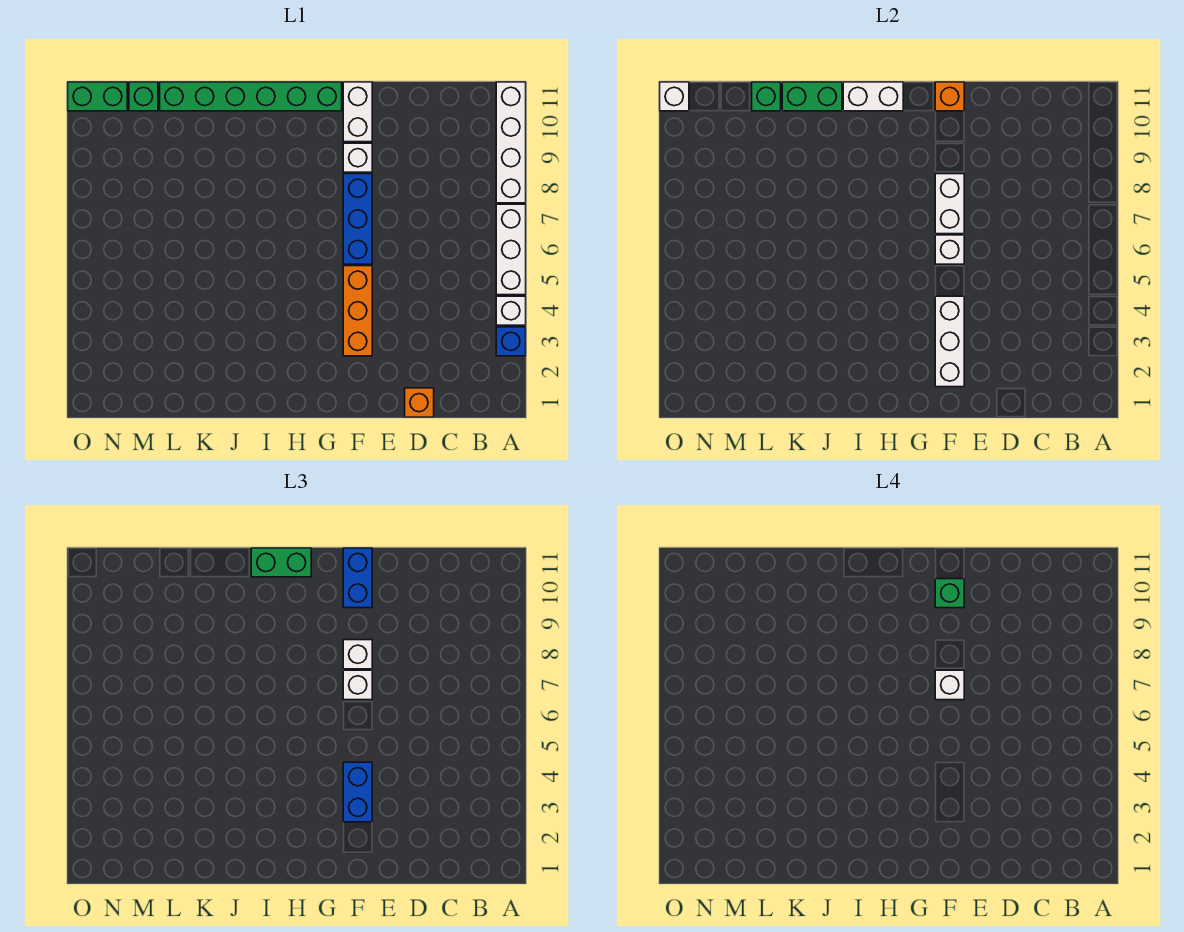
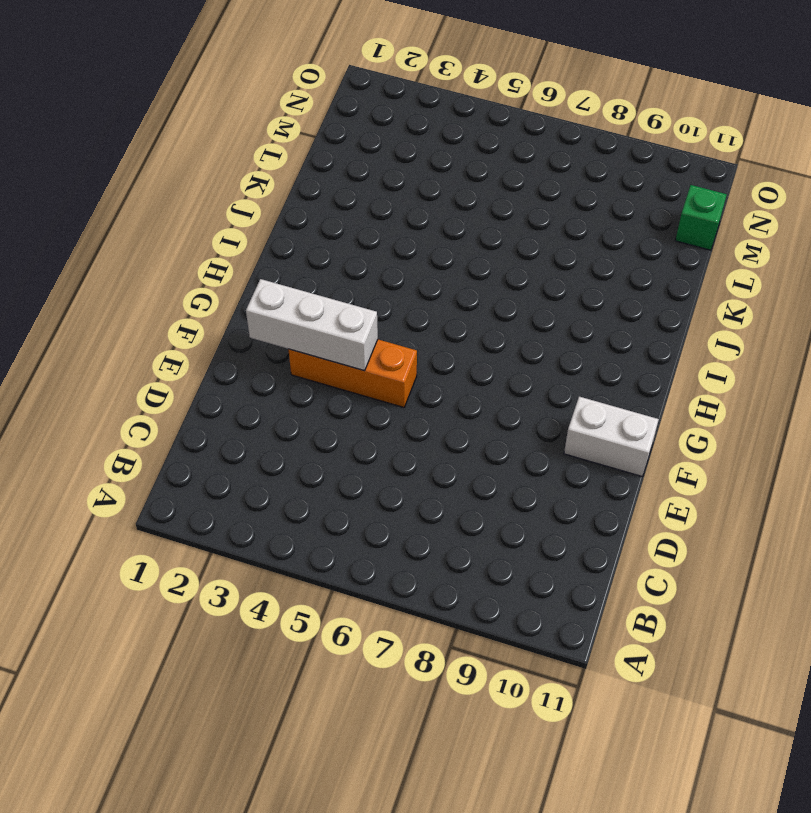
none -> blue brick A3 level 1
none -> white brick A4 level 1
none -> white brick A5:A7 level 1

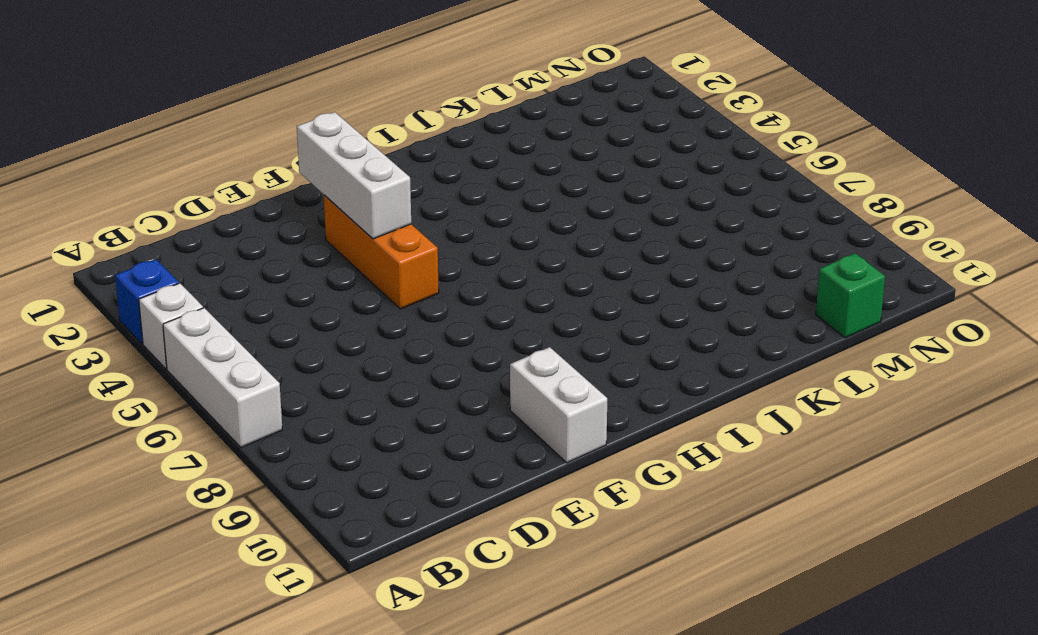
none -> white brick A8:A11 level 1
none -> orange brick D1 level 1
none -> blue brick F6:F8 level 1

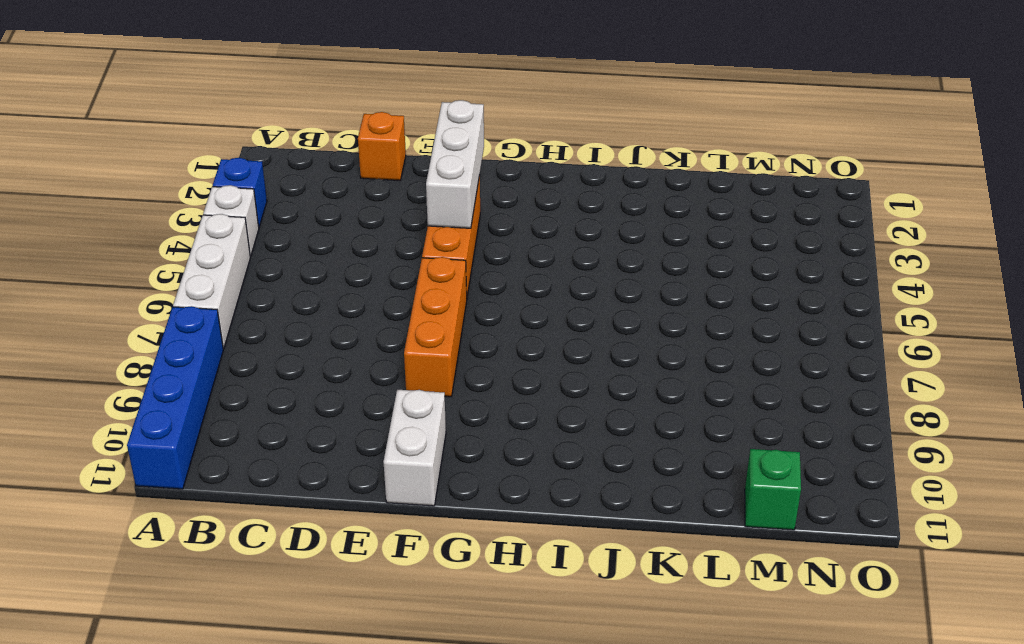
blue brick A8:A11 level 1 -> white brick A8:A11 level 1
orange brick F6:F8 level 1 -> blue brick F6:F8 level 1
none -> white brick F9 level 1
none -> green brick G11:L11 level 1
none -> green brick N11:O11 level 1

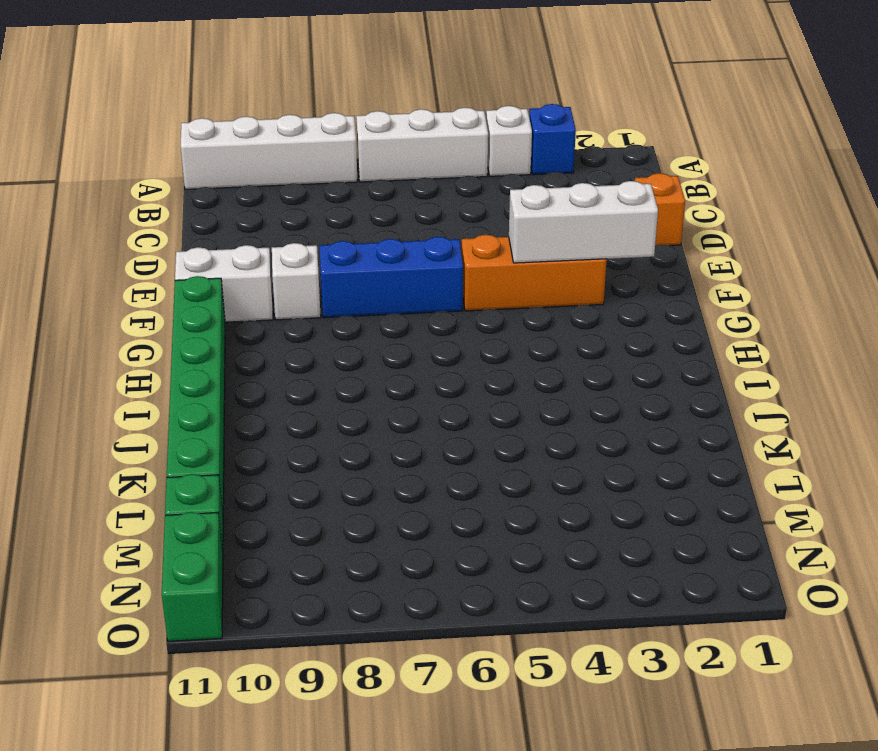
none -> white brick F6 level 2
none -> white brick F7:F8 level 2
none -> orange brick F11 level 2

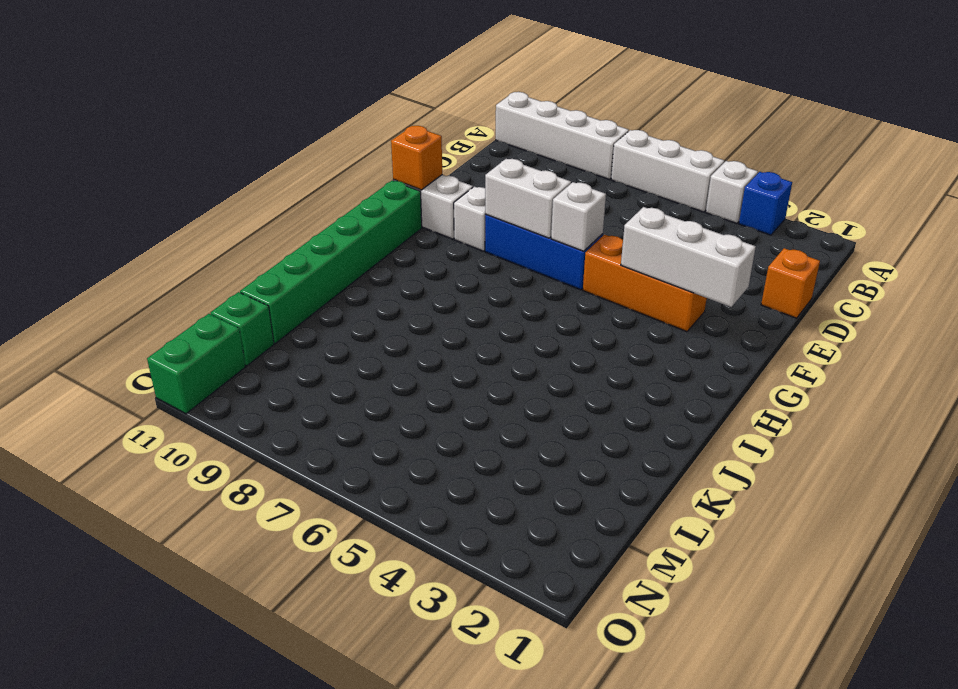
none -> white brick H11:I11 level 2
none -> green brick J11:K11 level 2
none -> green brick L11 level 2

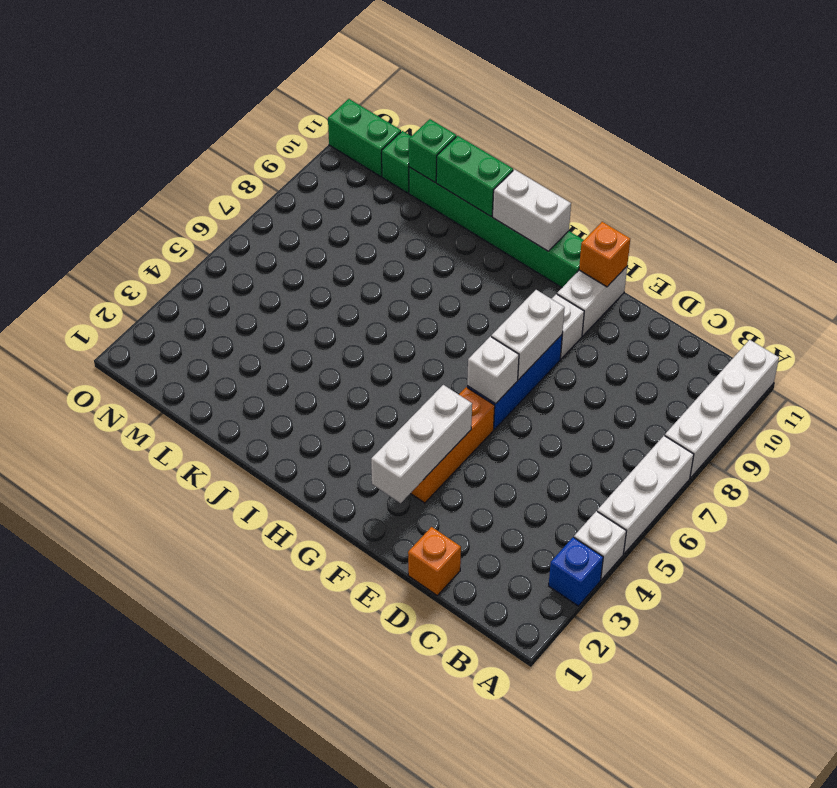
none -> white brick O11 level 2
none -> blue brick F3:F4 level 3
none -> white brick F7 level 3

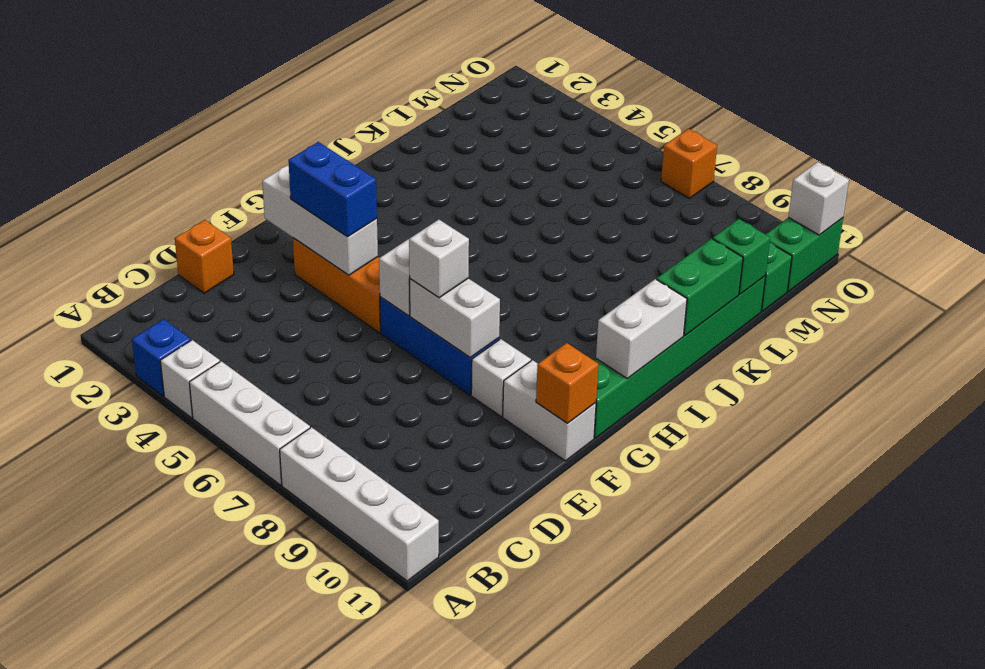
orange brick O7 level 1 -> none
none -> white brick F8 level 3
none -> blue brick F10:F11 level 3
none -> green brick H11:I11 level 3

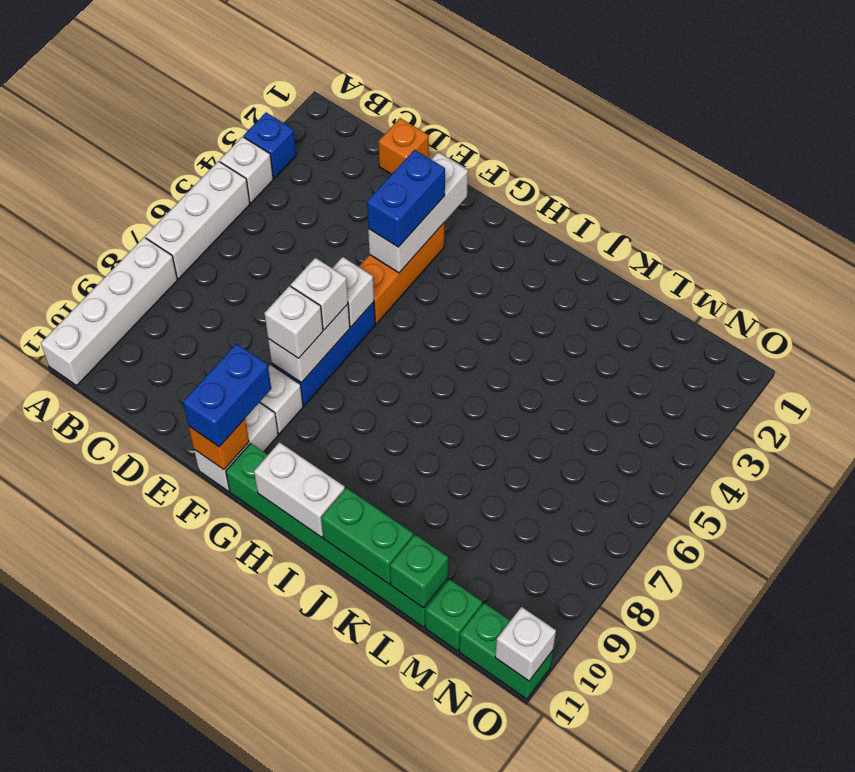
none -> green brick H11:I11 level 3
none -> white brick F7 level 4
none -> green brick F10 level 4

